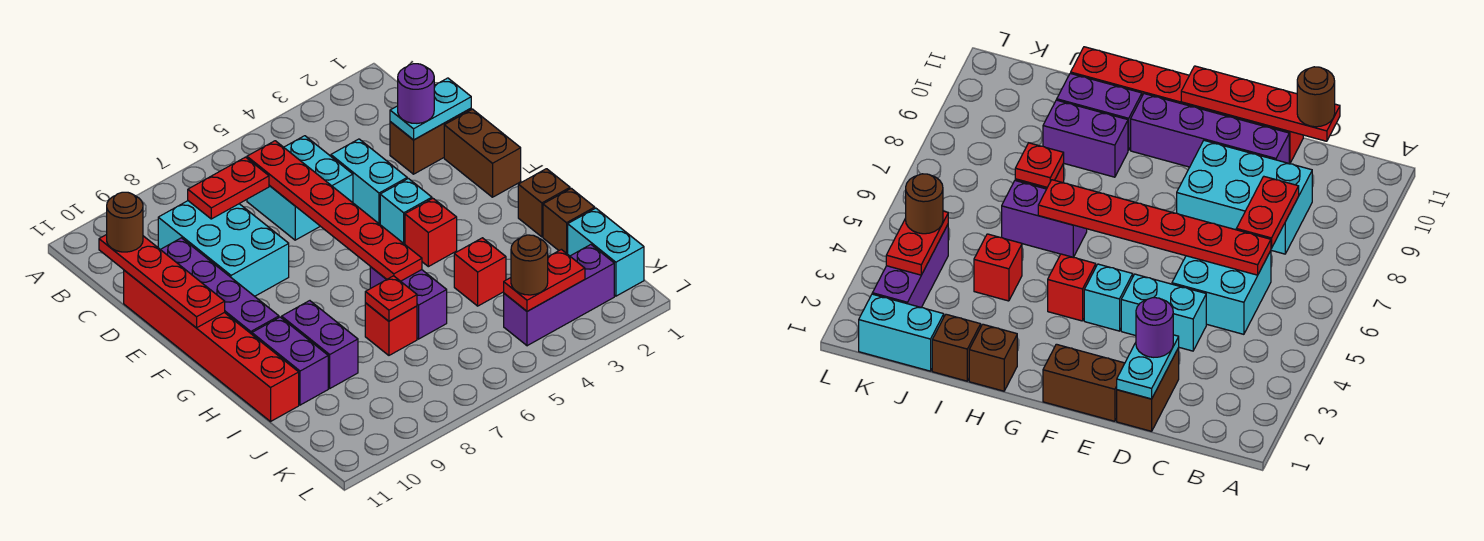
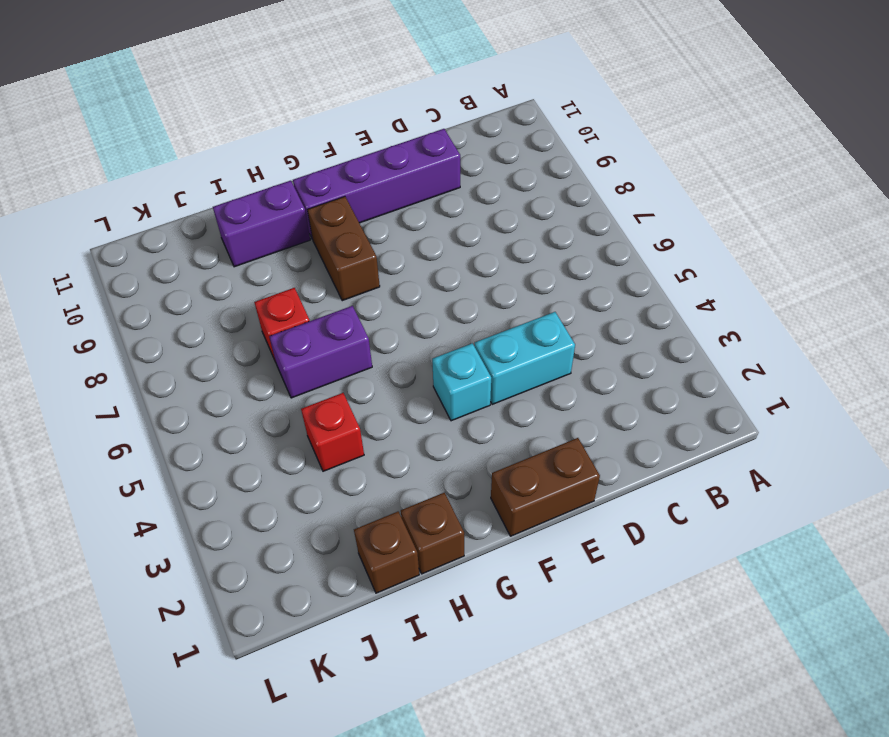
brown brick G8:G9 level 1 -> brown brick D1:D2 level 1
none -> cyan brick C5:D6 level 1
none -> cyan brick C8:E9 level 1
none -> red brick D11:I11 level 1

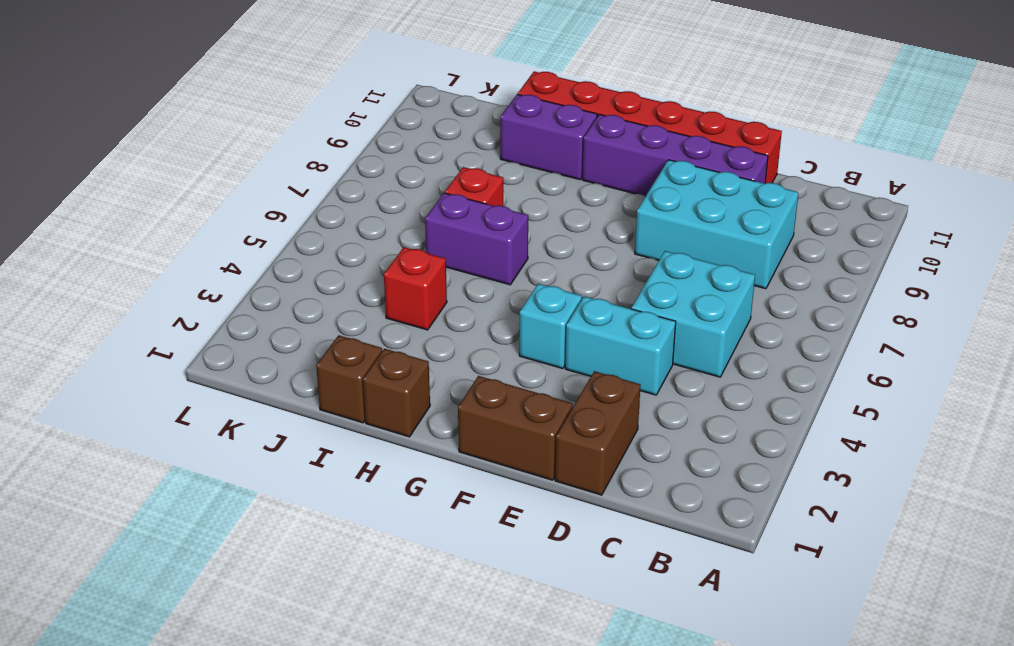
none -> red brick G4 level 1
none -> purple brick H9:I9 level 1
none -> cyan brick J1:K1 level 1

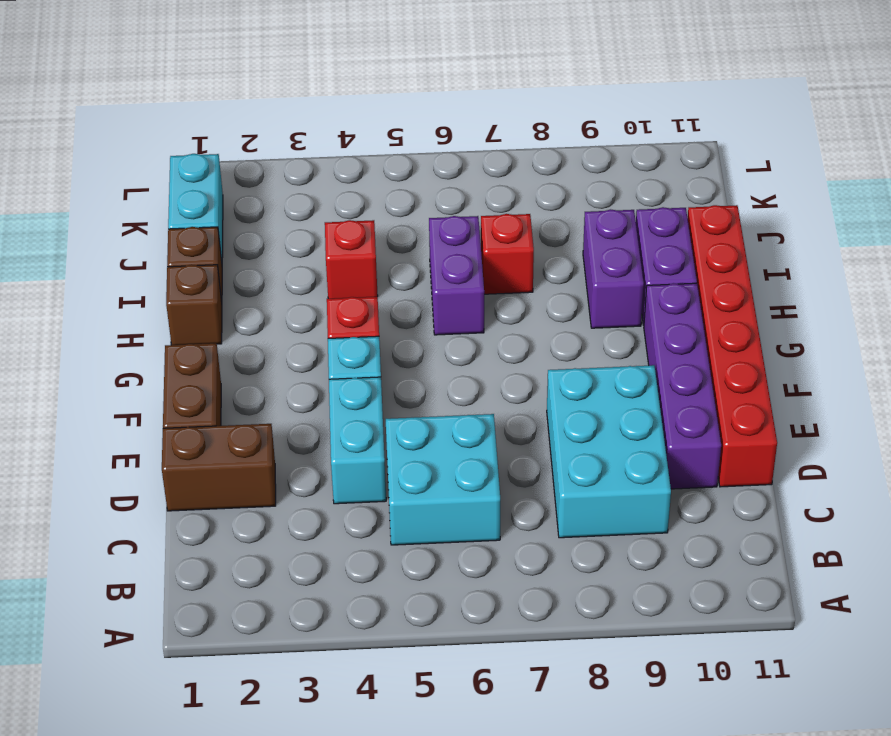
none -> purple brick K2:K4 level 1
none -> red plate C6:H6 level 2
none -> red plate C7:C8 level 2

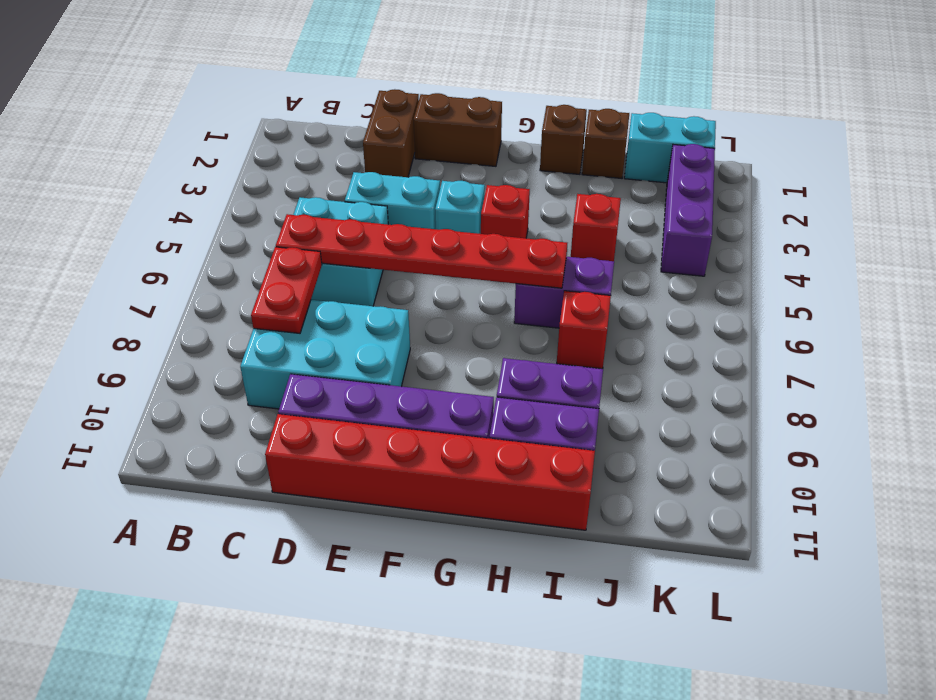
none -> red plate C11:F11 level 2
none -> cyan plate D1:D2 level 2
none -> red plate I7 level 2

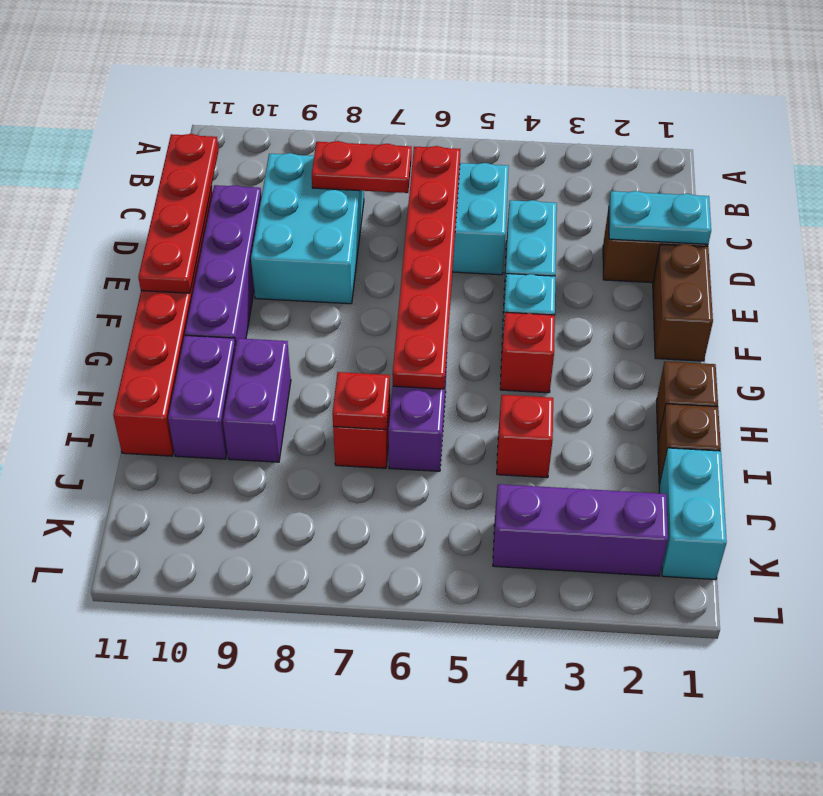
none -> red plate K3:K4 level 2
none -> brown round brick C11 level 3
none -> purple round brick D2 level 3

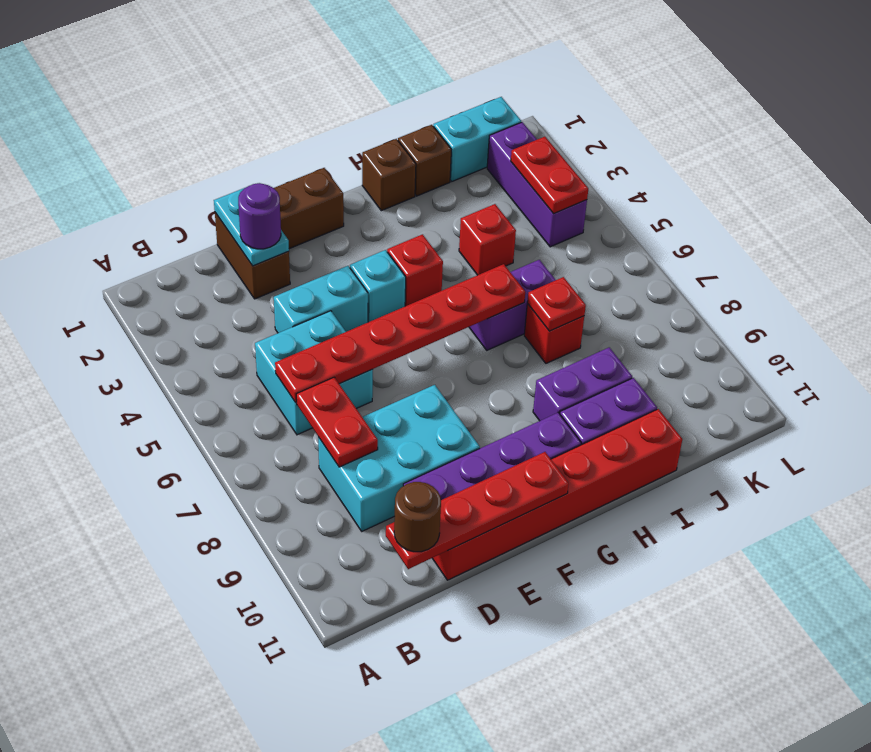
none -> brown round brick K4 level 3

